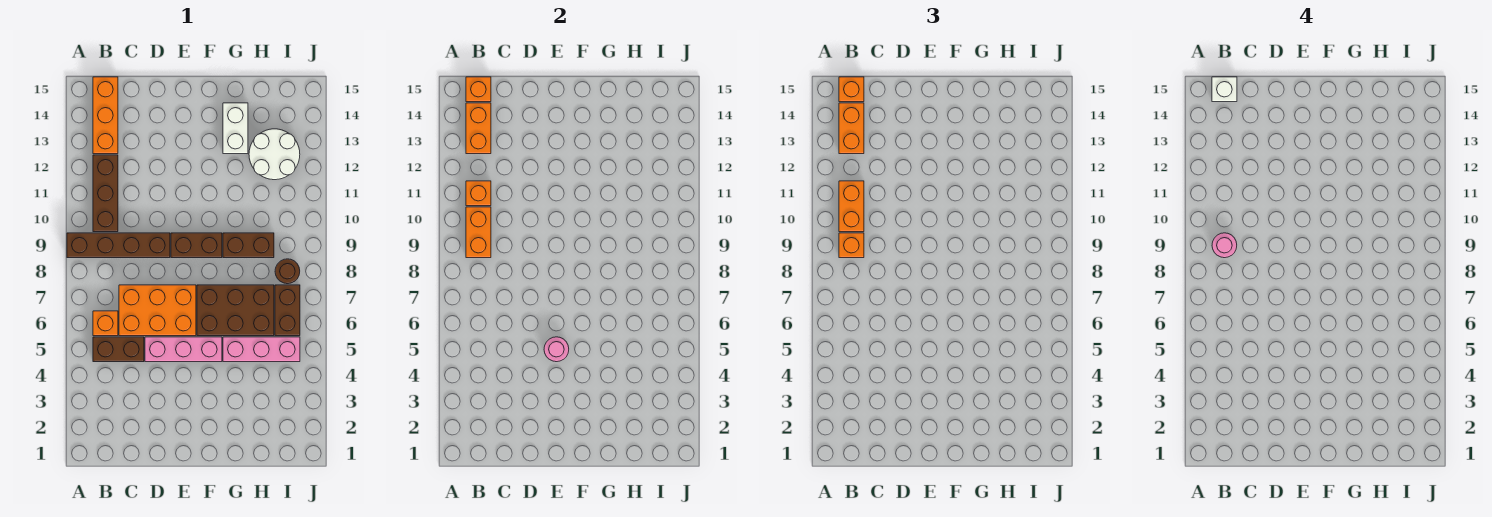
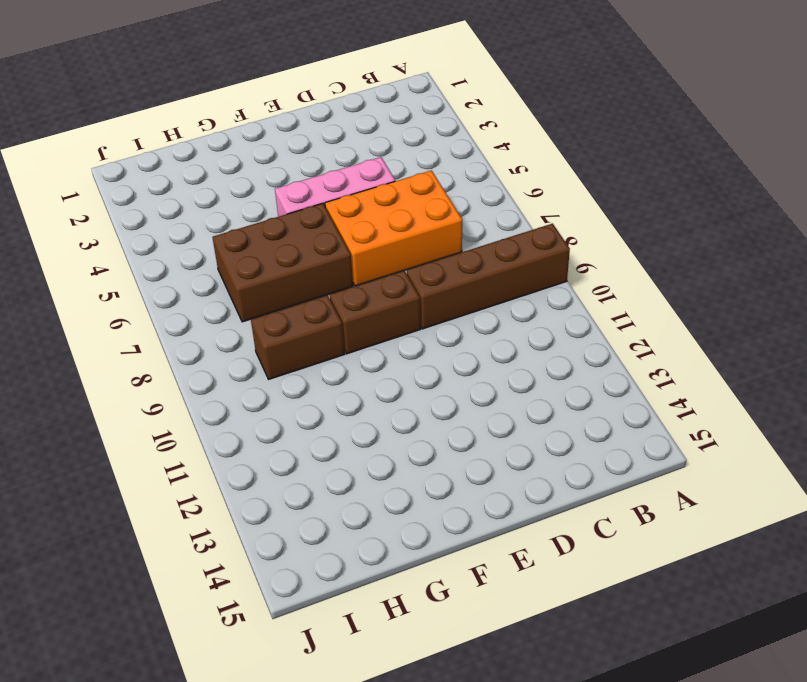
none -> brown brick B5:C5 level 1
none -> orange brick B6 level 1
none -> brown brick B10:B12 level 1

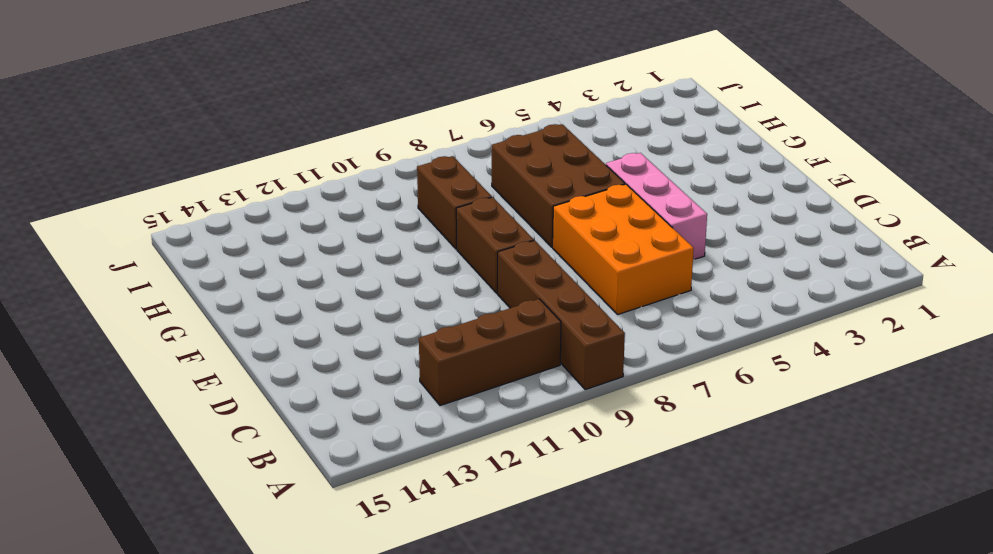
none -> brown brick B5:C5 level 1
none -> orange brick B6 level 1
none -> orange brick B13:B15 level 1

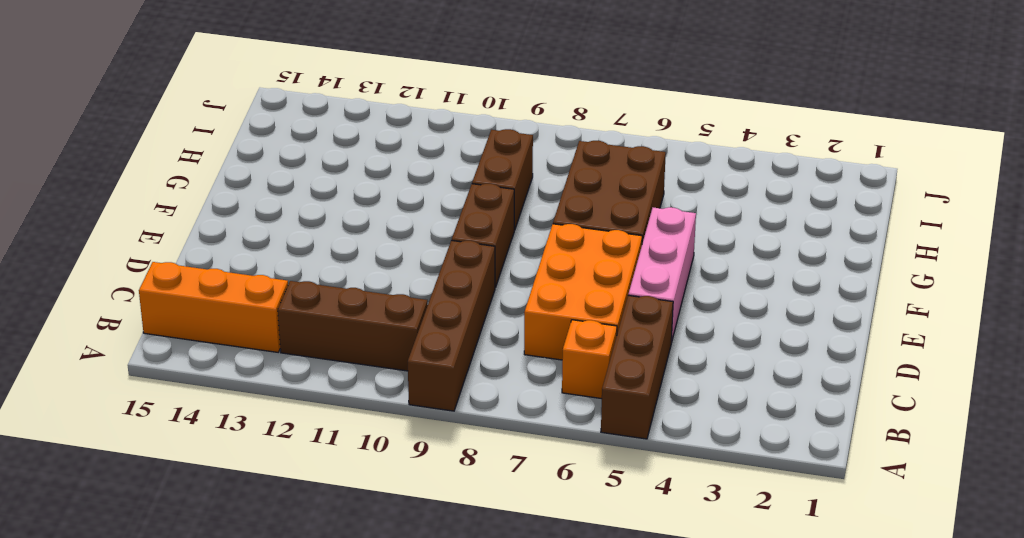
brown brick A5:C5 level 1 -> brown brick B5:C5 level 1
none -> pink brick G5:I5 level 1
none -> white brick G13:G14 level 1
none -> white round brick H12:I13 level 1

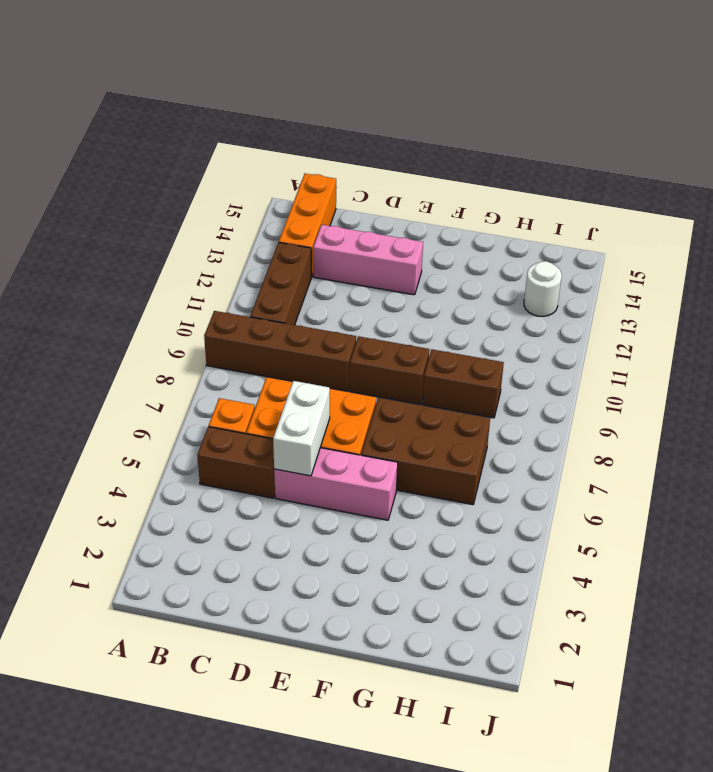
pink brick C13:E13 level 1 -> pink brick G5:I5 level 1
white brick D5:D6 level 2 -> white brick G13:G14 level 1
white round brick I13 level 1 -> white round brick H12:I13 level 1
none -> brown brick I6:I7 level 1
none -> brown round brick I8 level 1
none -> orange brick B9:B10 level 2

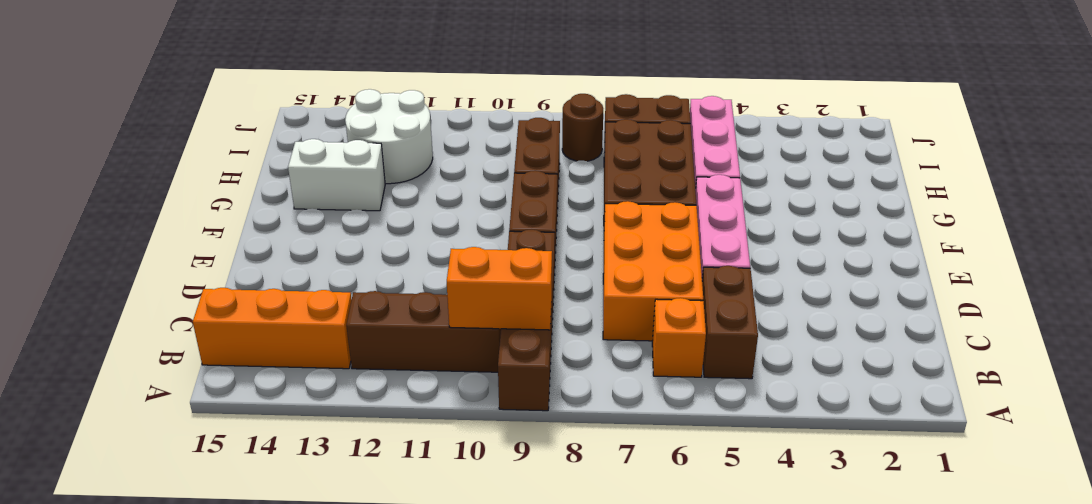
none -> orange brick B11 level 2
none -> orange brick B13:B14 level 2
none -> orange brick B15 level 2

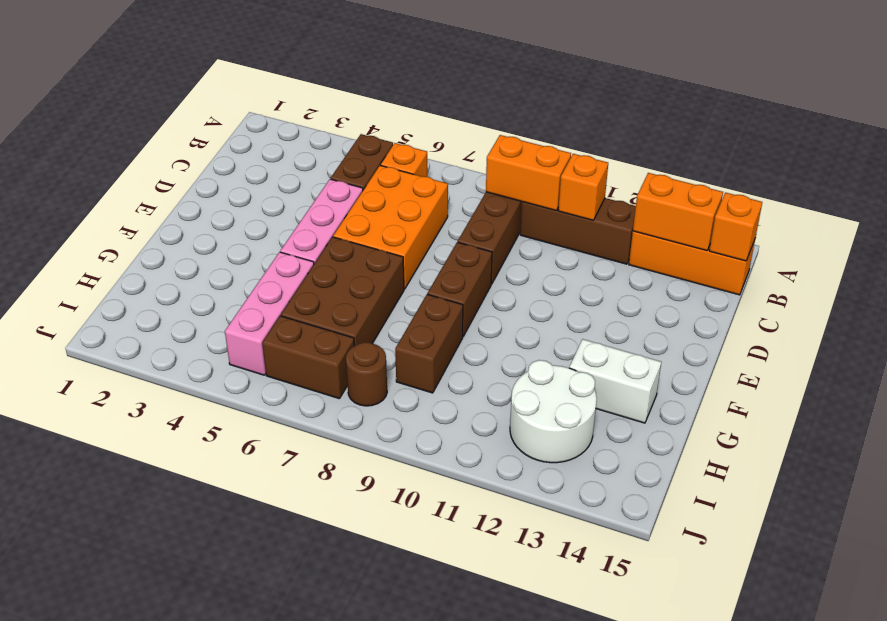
none -> pink round brick E5 level 2
none -> orange brick B9 level 3
none -> orange brick B10:B11 level 3

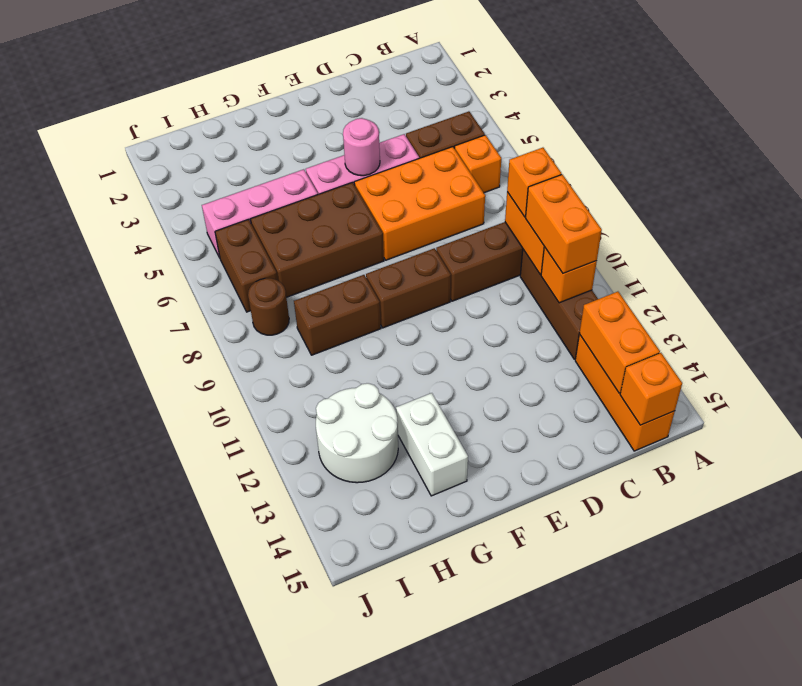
none -> orange brick B13:B14 level 3
none -> orange brick B15 level 3
none -> pink round brick B9 level 4

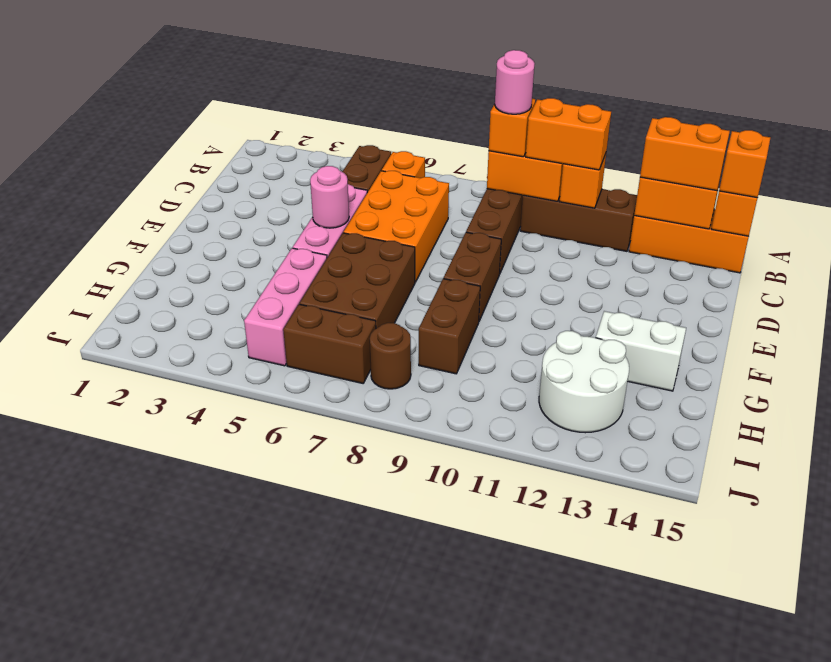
none -> white brick B15 level 4

